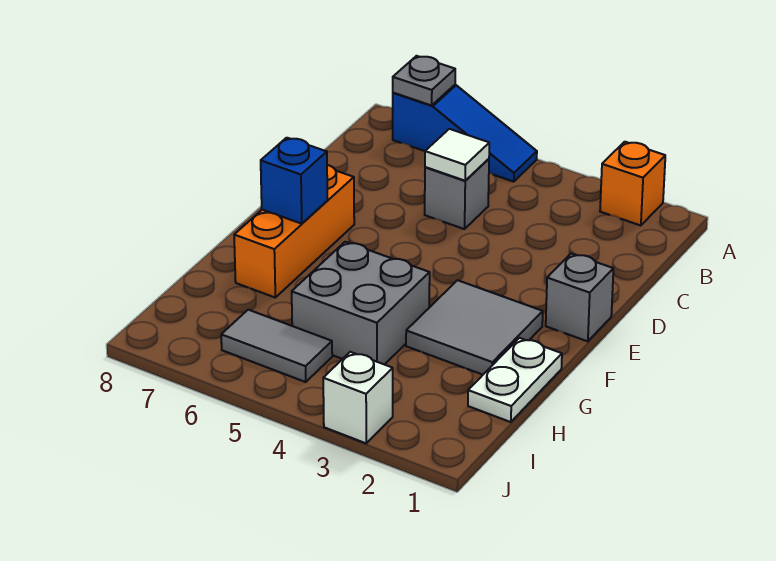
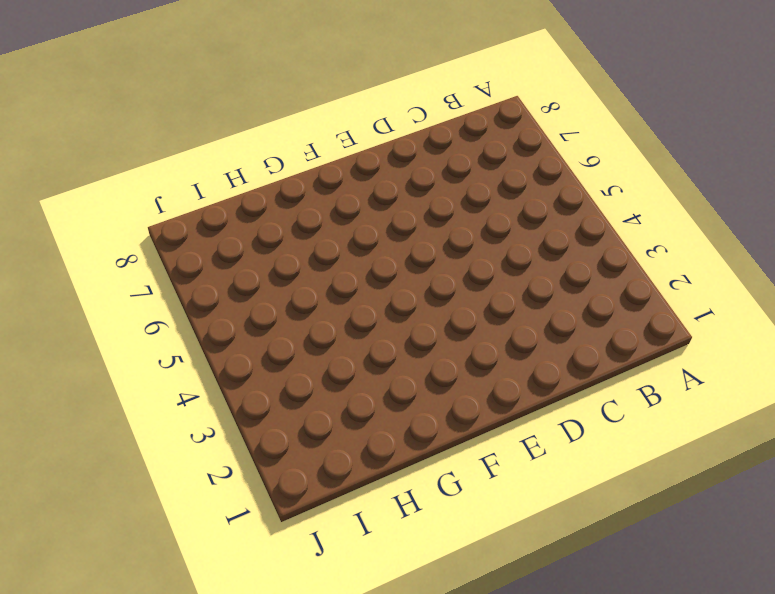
none -> orange brick A2 level 1
none -> blue slope A5:A7 level 1 top 7
none -> grey brick C5 level 1

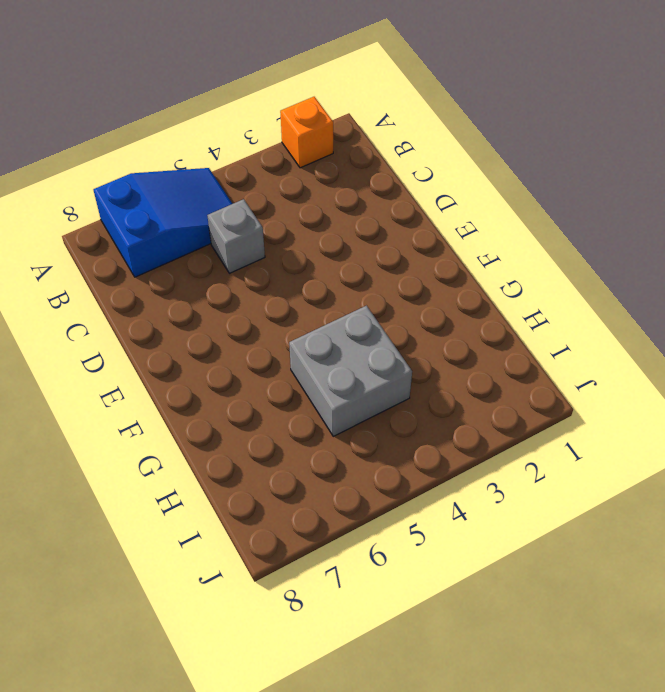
blue slope A5:B7 level 1 top 7 -> blue slope A5:A7 level 1 top 7
none -> grey brick E1 level 1
none -> orange brick E7:G7 level 1
none -> grey tile F2:G3 level 1

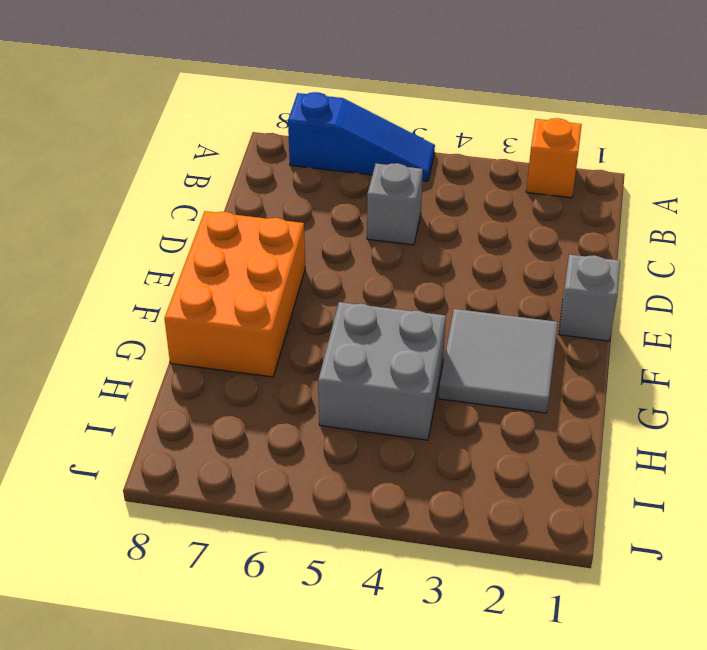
orange brick E7:G8 level 1 -> orange brick E7:G7 level 1
none -> white plate G1:H1 level 1
none -> grey tile I5:I6 level 1
none -> white brick J3 level 1

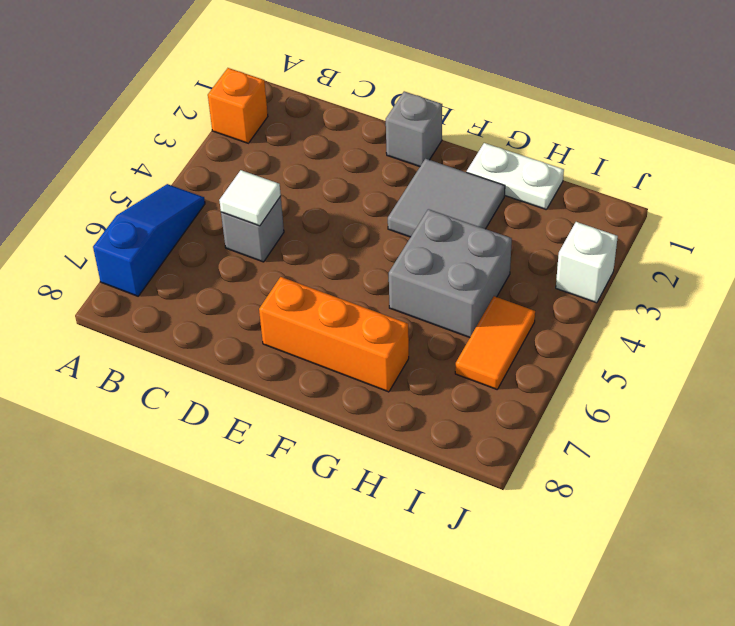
orange tile I5:I6 level 1 -> grey tile I5:I6 level 1
none -> grey plate A7 level 2
none -> blue brick F7 level 2

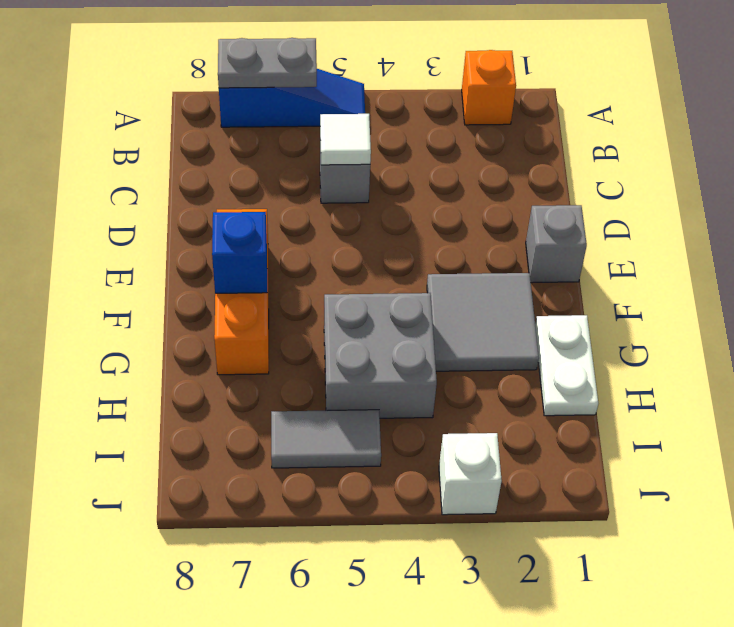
grey plate A6:A7 level 2 -> grey plate A7 level 2

